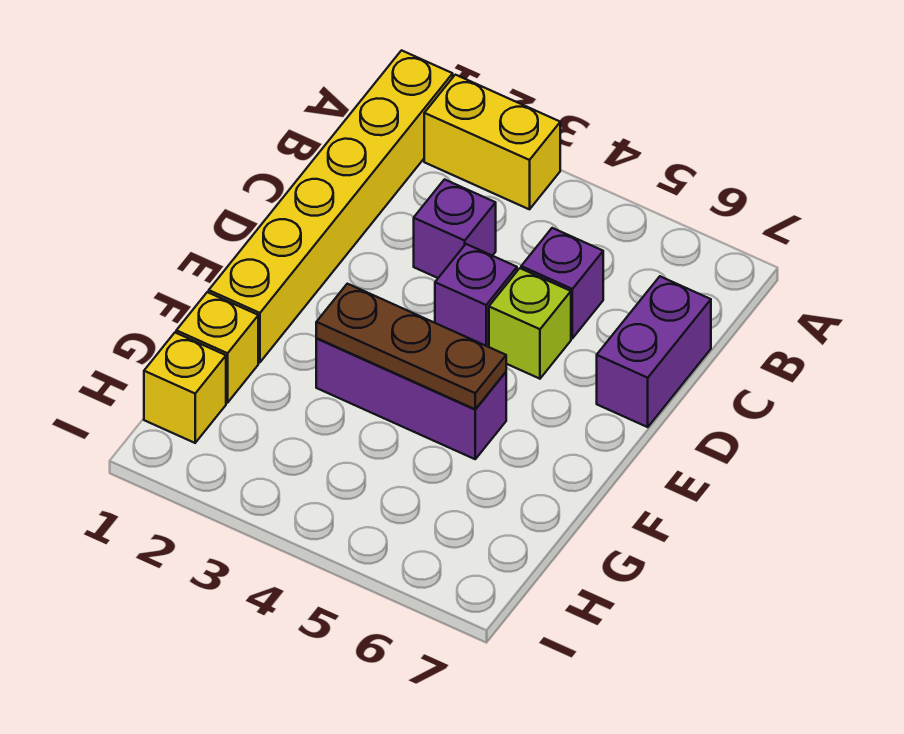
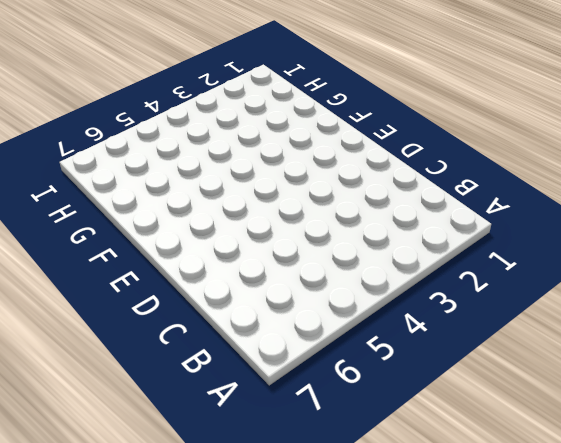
none -> yellow brick A1:F1 level 1
none -> yellow brick A2:A3 level 1

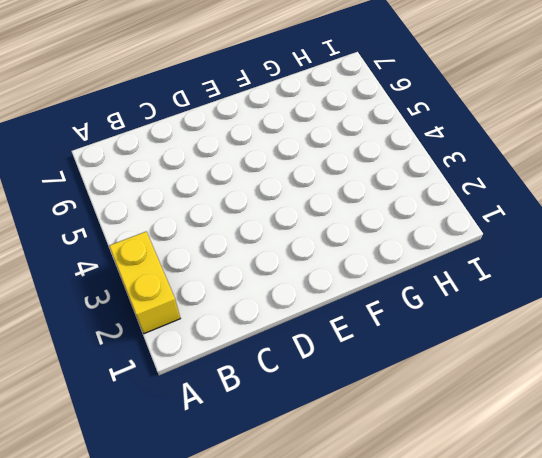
none -> yellow brick A1:F1 level 1
none -> purple brick C3 level 1

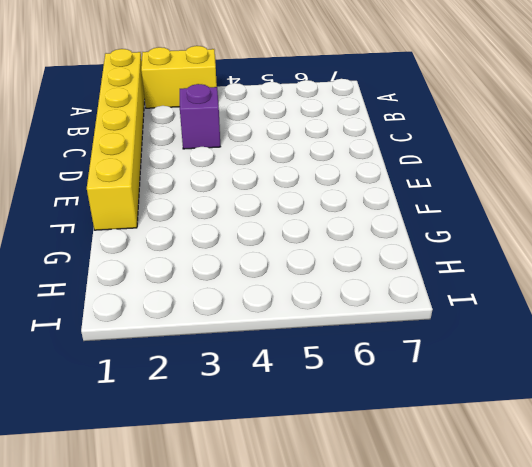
none -> purple brick C5 level 1
none -> purple brick C7:D7 level 1

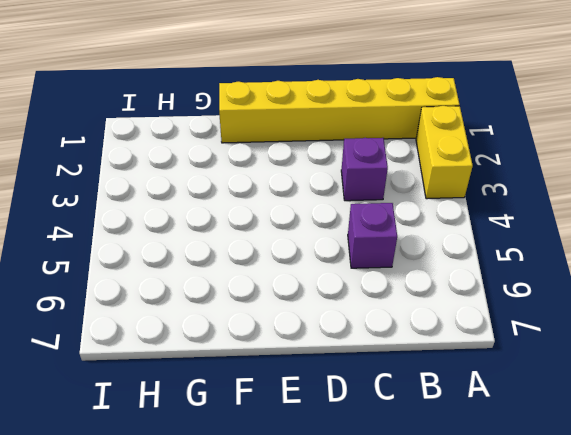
none -> purple brick C7:D7 level 1
none -> purple brick D4 level 1

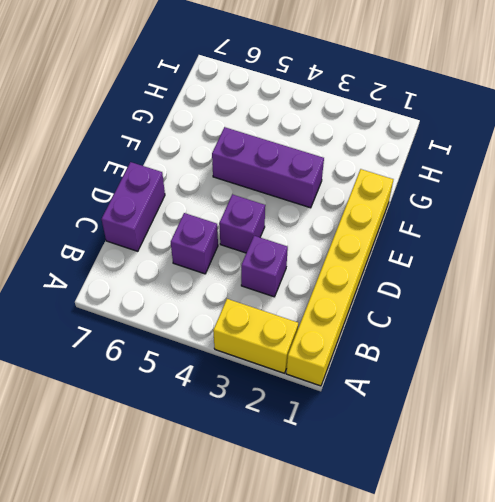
none -> lime brick D5 level 1
none -> yellow brick G1 level 1

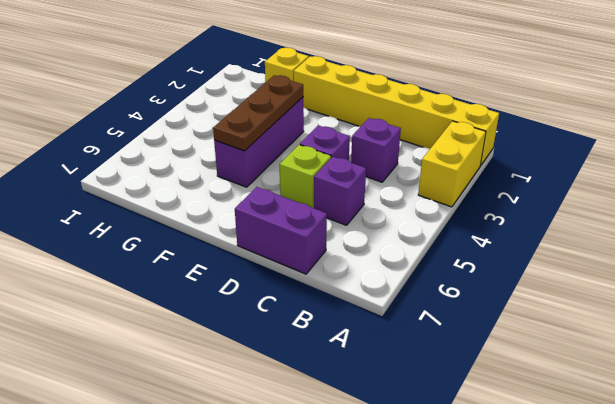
none -> yellow brick H1 level 1

